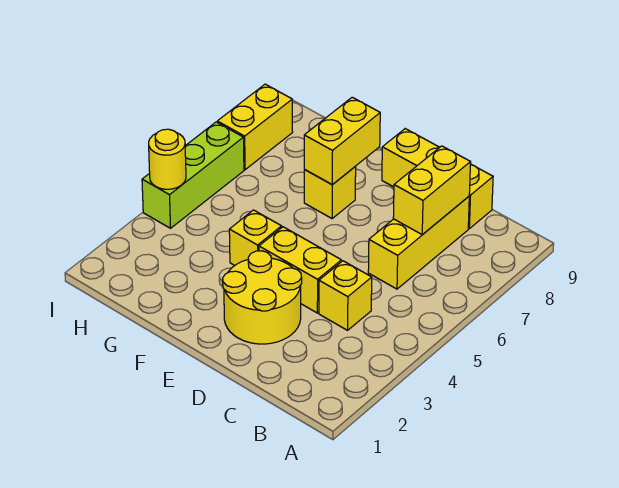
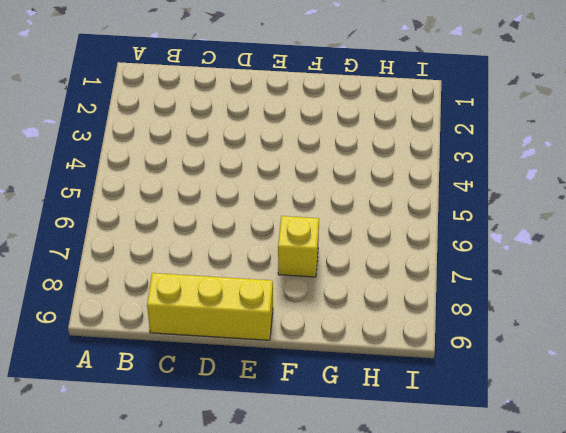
none -> yellow brick C4 level 1
none -> yellow brick C6:C8 level 1
none -> yellow round brick D2:E3 level 1

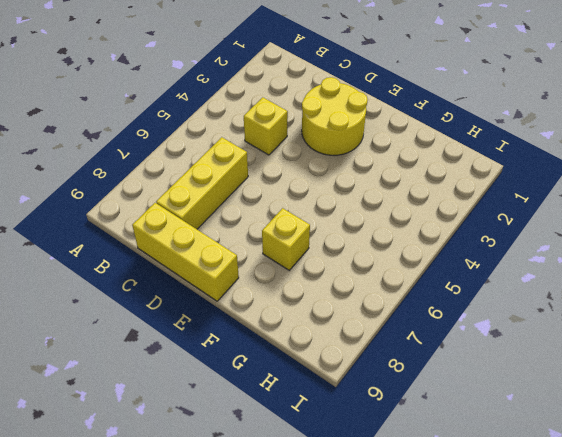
none -> yellow brick D4:E4 level 1
none -> yellow brick F4 level 1
none -> lime brick I4:I6 level 1

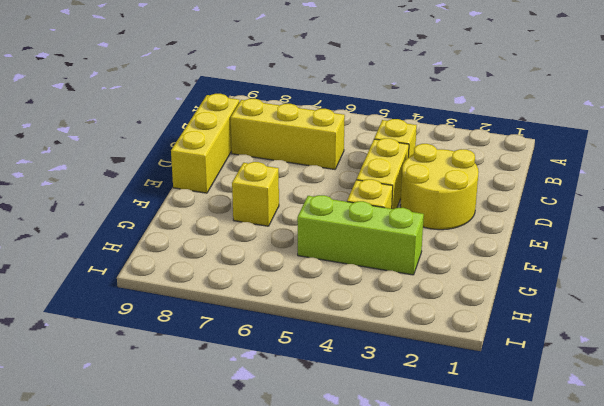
lime brick G3:G5 level 1 -> lime brick I4:I6 level 1
none -> yellow brick I7:I8 level 1
none -> yellow brick C7:C8 level 2
none -> yellow brick F7:F8 level 2

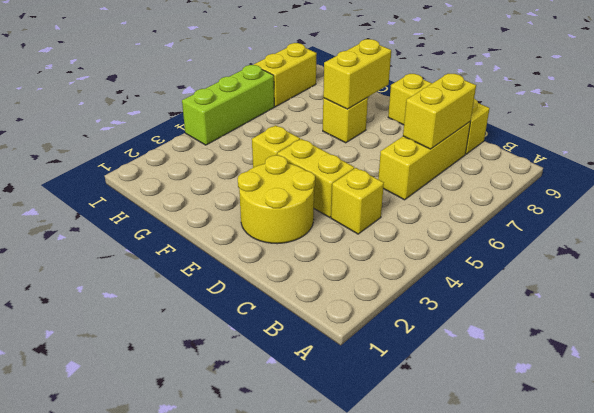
none -> yellow round brick I4 level 2

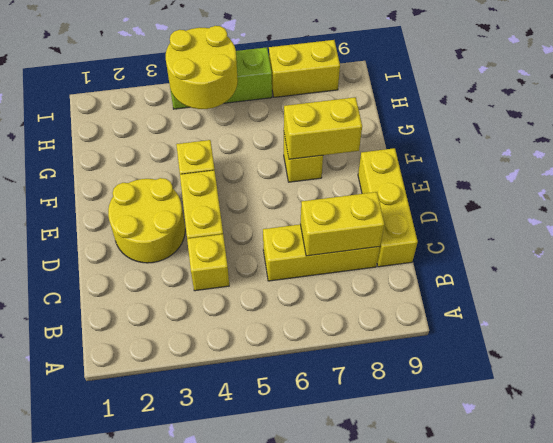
yellow round brick H4:I5 level 2 -> yellow round brick I4 level 2

